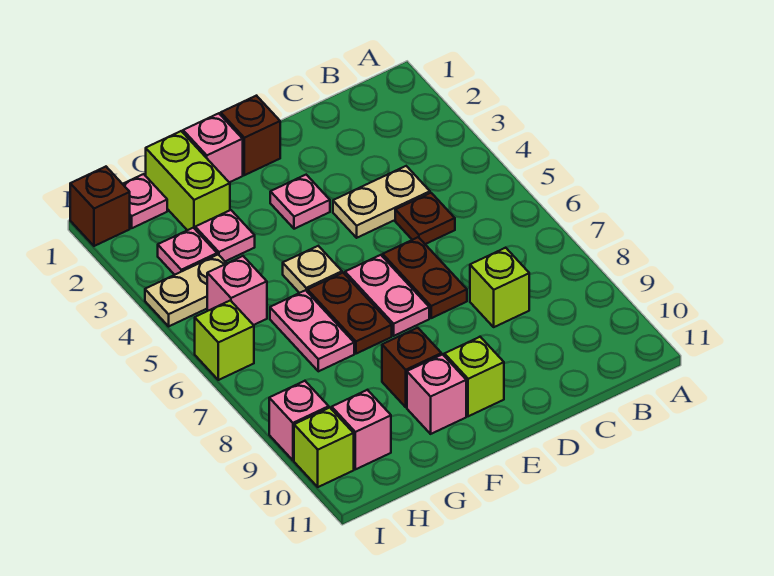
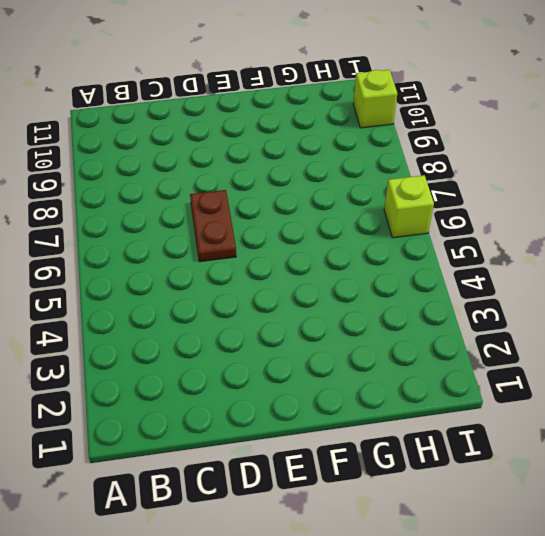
none -> tan plate C4:D4 level 1
none -> brown plate C5 level 1
none -> lime brick C8 level 1

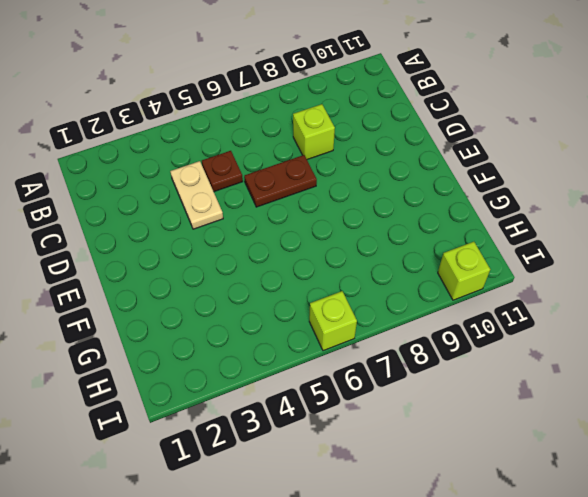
none -> brown brick E1 level 1
none -> pink plate E3 level 1
none -> pink plate E6:E7 level 1

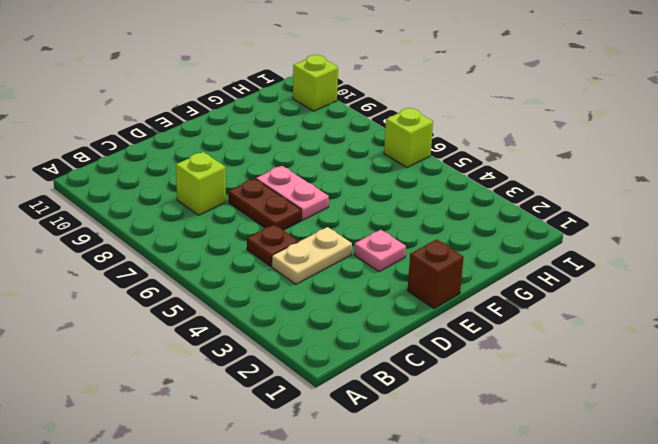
none -> lime brick E10 level 1
none -> pink brick F1 level 1
none -> tan plate F5 level 1

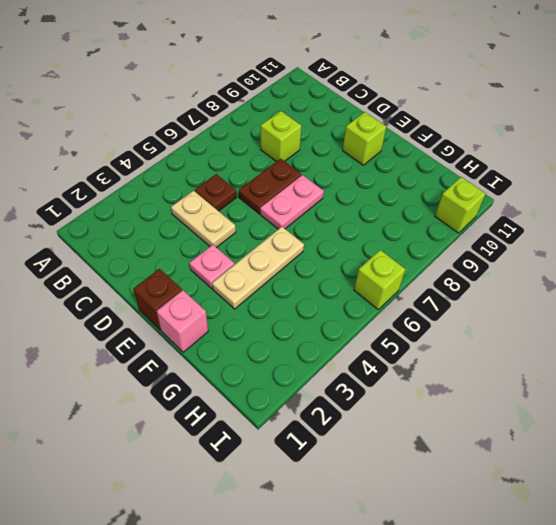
tan plate F3:F5 level 1 -> tan plate F5 level 1
none -> brown plate F6:F7 level 1
none -> brown brick F9 level 1
none -> pink brick F10 level 1

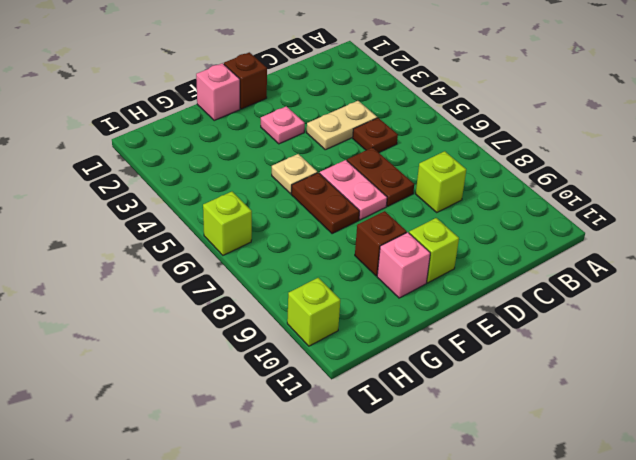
none -> lime brick G1:G2 level 1
none -> pink plate G3 level 1
none -> pink plate G6:G7 level 1

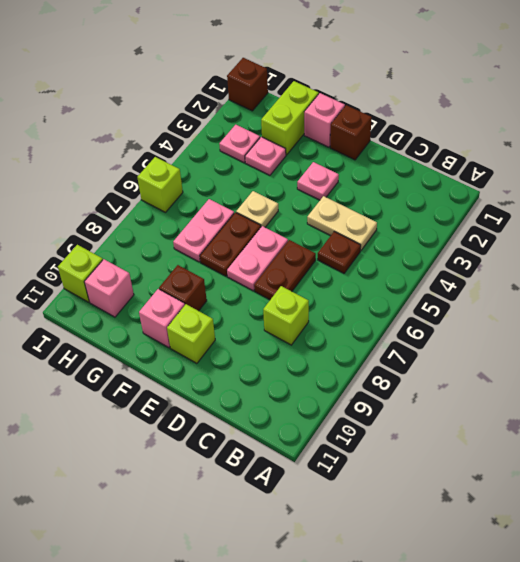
none -> pink plate H1 level 1
none -> tan plate H4:I4 level 1
none -> pink brick H5 level 1

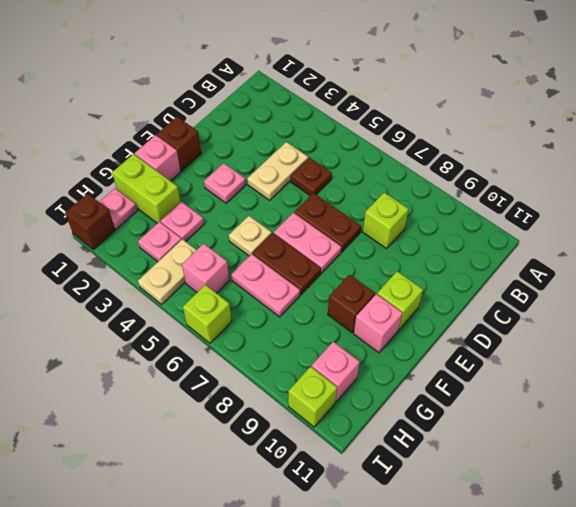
none -> pink brick I9 level 1

